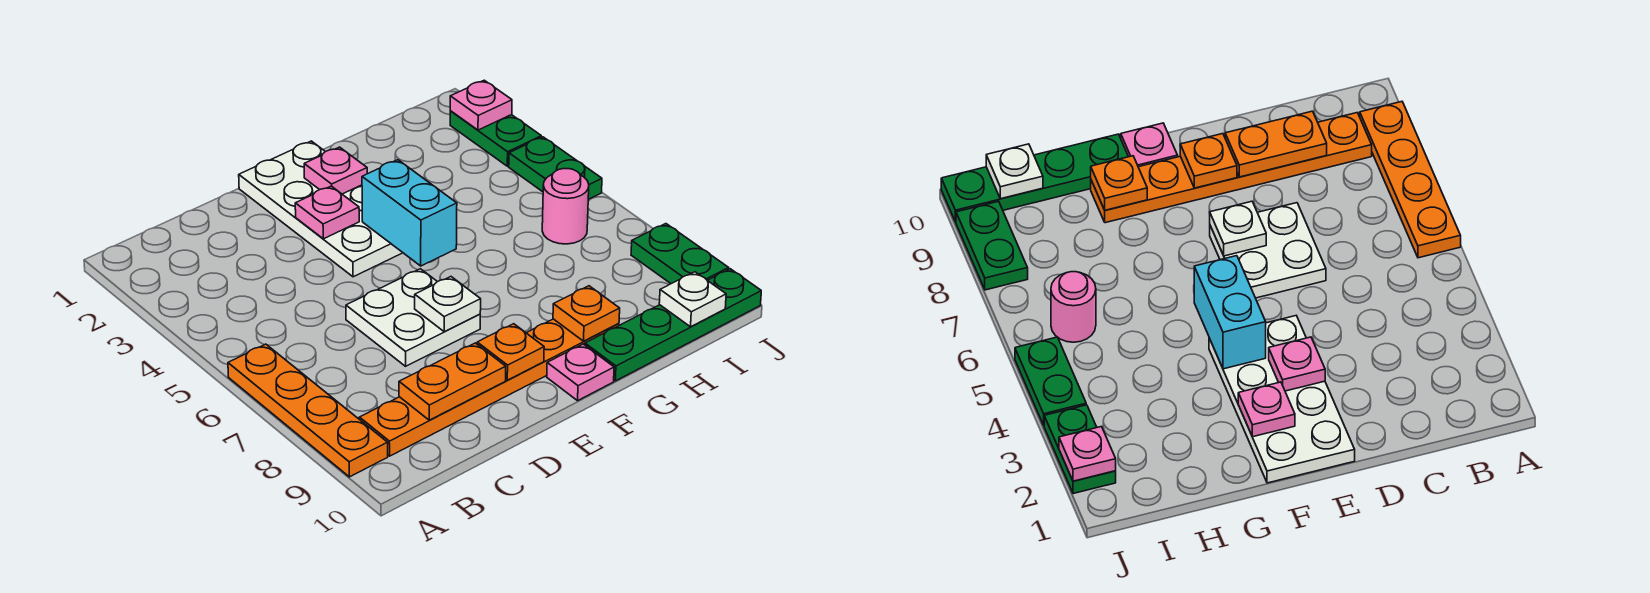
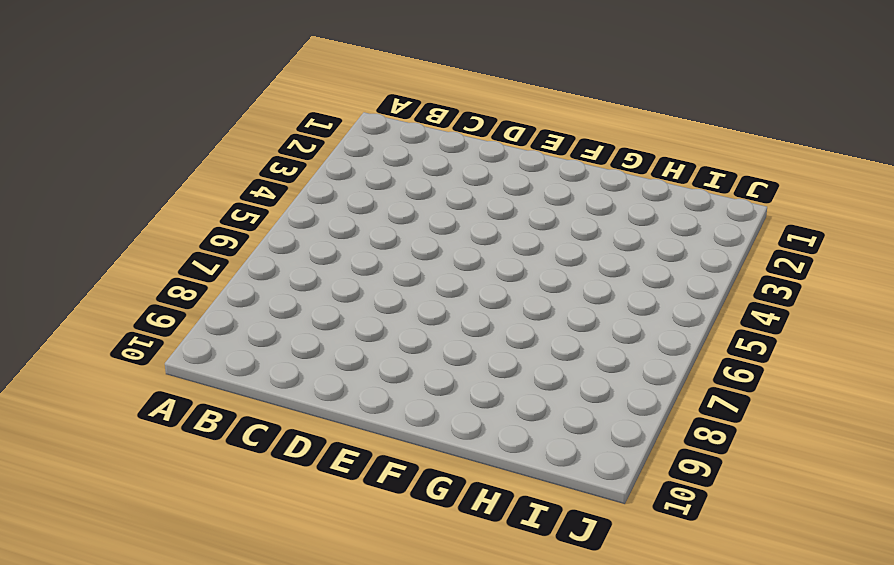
none -> orange plate A6:A9 level 1
none -> orange plate B9:G9 level 1
none -> white plate D6:E7 level 1

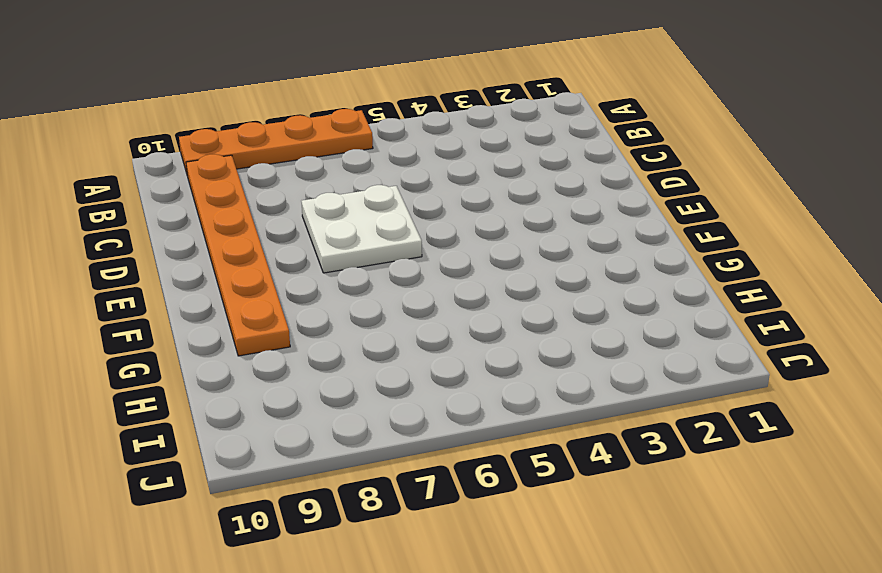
none -> white plate E1:F4 level 1
none -> pink plate F10 level 1
none -> green plate G10:J10 level 1

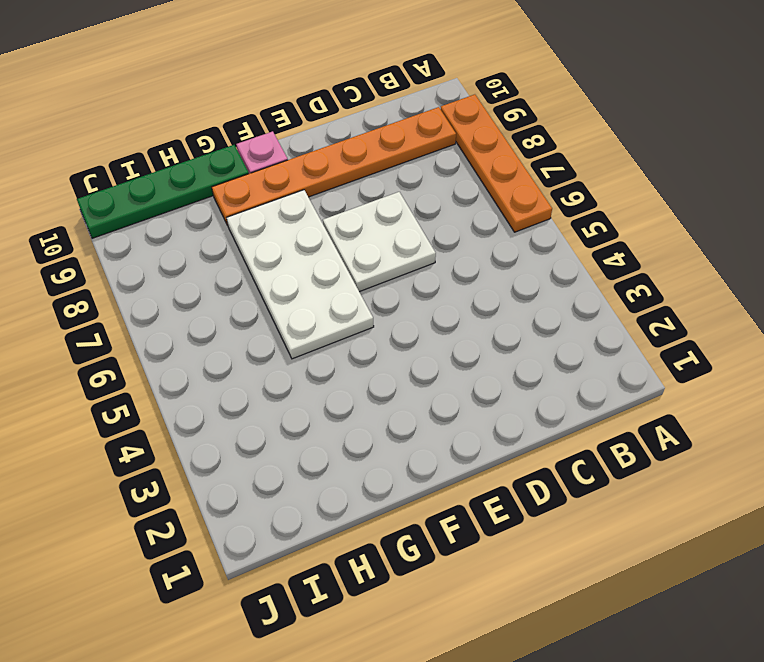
white plate F5:G8 level 1 -> white plate E1:F4 level 1
none -> pink round brick I6 level 1
none -> green plate J2:J3 level 1
none -> green plate J4:J5 level 1

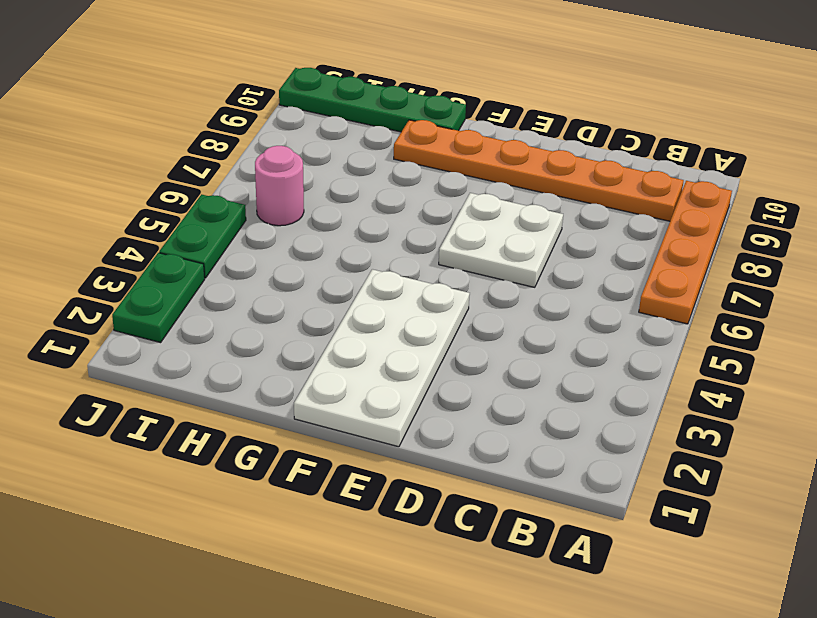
none -> pink plate F10 level 1
none -> green plate J8:J9 level 1
none -> orange plate C9:D9 level 2

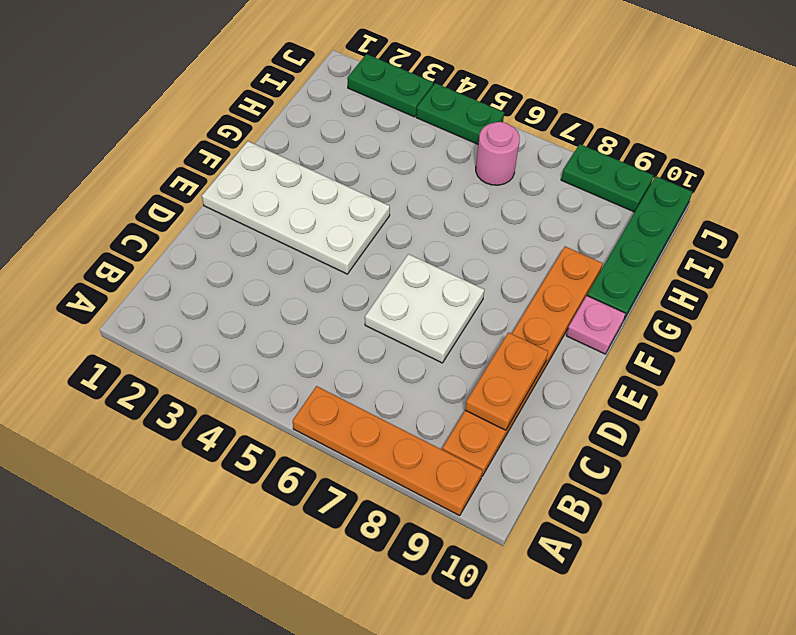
none -> pink plate E3 level 2
none -> white plate E7 level 2
none -> orange plate E9 level 2

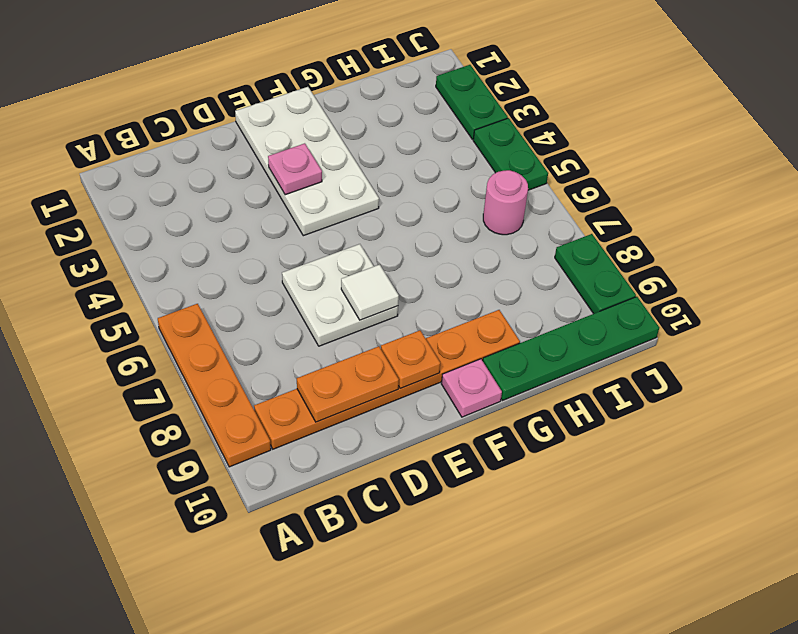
white tile E7 level 2 -> white plate E7 level 2
none -> pink plate F2 level 2
none -> cyan brick F4:F5 level 2
none -> orange plate G9 level 2

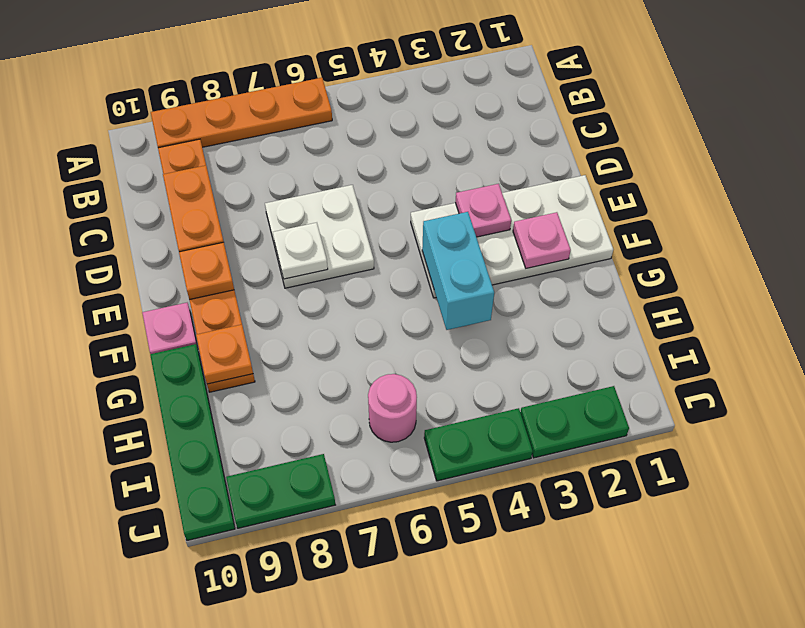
cyan brick F4:G4 level 2 -> cyan brick F4:F5 level 2
none -> white plate I10 level 2
none -> pink plate J2 level 2

